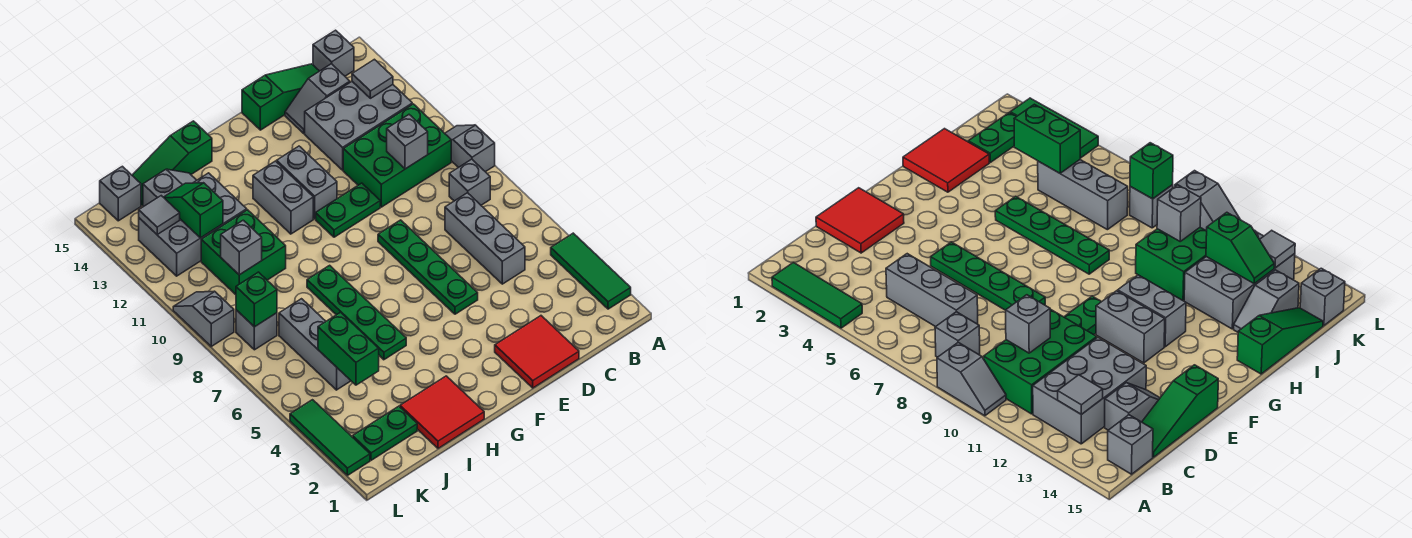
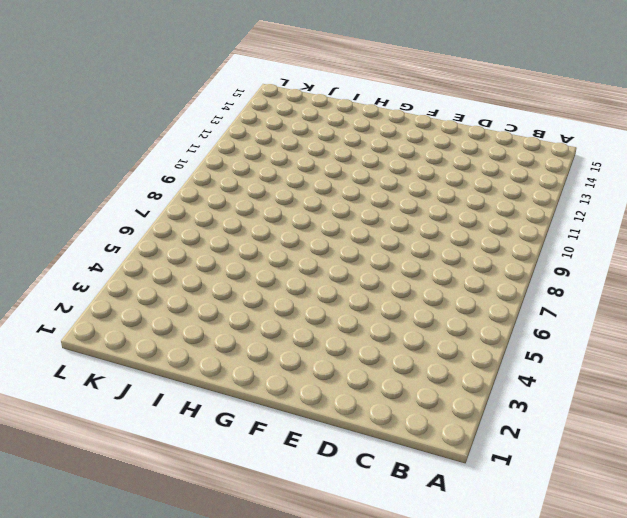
none -> green tile A2:A4 level 1
none -> grey slope A9:A10 level 1 top 9
none -> grey brick B8 level 1
none -> green brick B10:D11 level 1

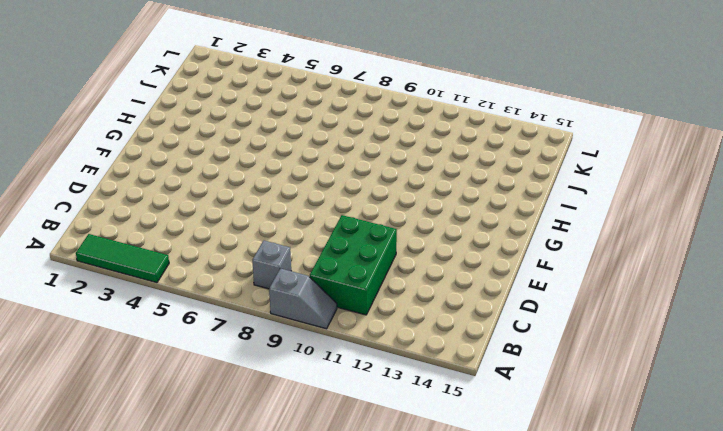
none -> grey brick B12:D13 level 1
none -> grey brick B15 level 1
none -> grey brick C5:C7 level 1
none -> grey slope C14:D14 level 1 top C

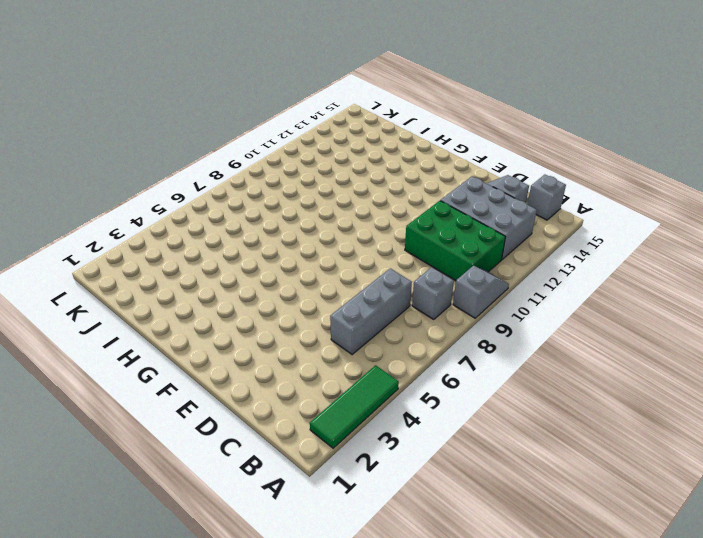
none -> green slope C15:E15 level 1 top E
none -> red tile D1:E2 level 1
none -> green plate E5:E8 level 1
none -> green plate E10:F10 level 1

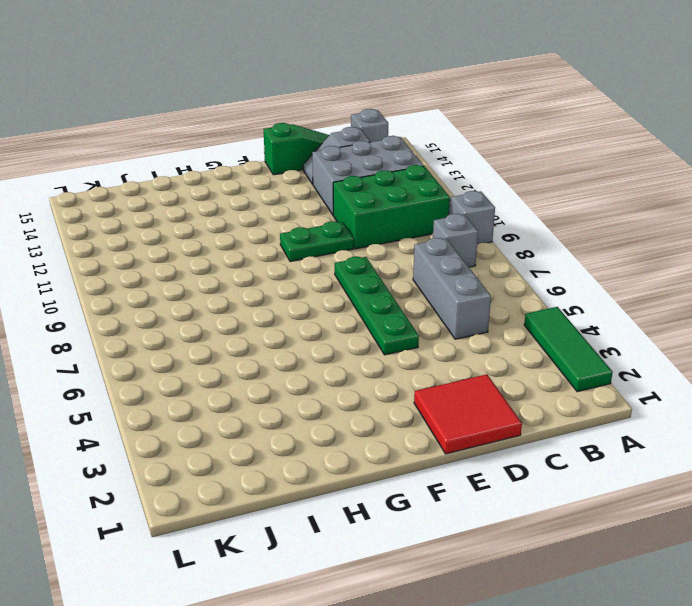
none -> grey brick F11:F12 level 1
none -> grey brick G11:G12 level 1
none -> red tile H1:I2 level 1
none -> green plate H5:H8 level 1

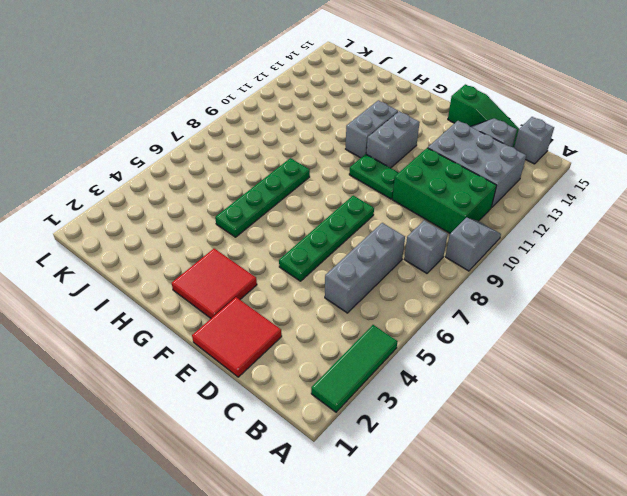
red tile F2:G3 level 1 -> red tile H1:I2 level 1
none -> green slope H15:J15 level 1 top H
none -> green brick I10:J11 level 1
none -> grey brick I12:K13 level 1
none -> grey slope I14:J14 level 1 top J

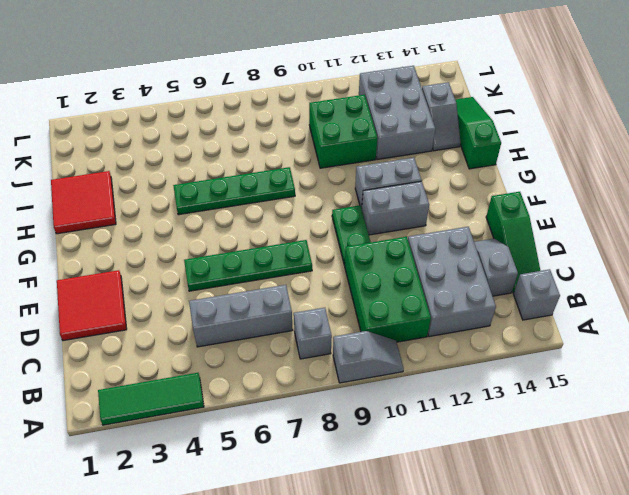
none -> green plate J2:K2 level 1
none -> grey brick J5:J7 level 1
none -> grey brick K8 level 1
none -> grey brick K15 level 1

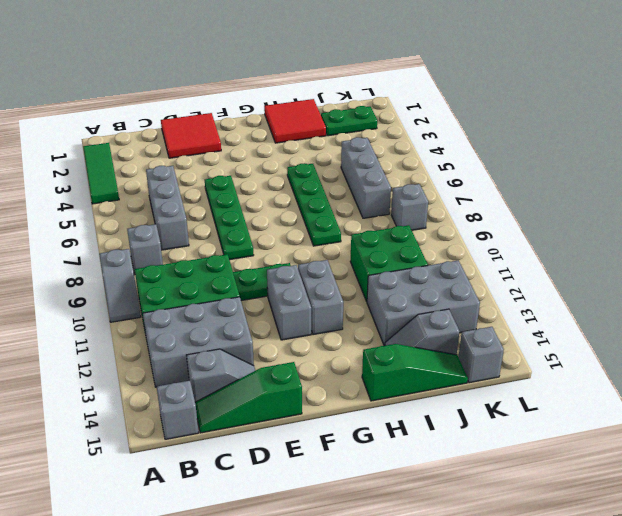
none -> green tile L2:L4 level 1
none -> grey slope L9:L10 level 1 top 9
none -> grey tile B13 level 2
none -> grey brick C10 level 2

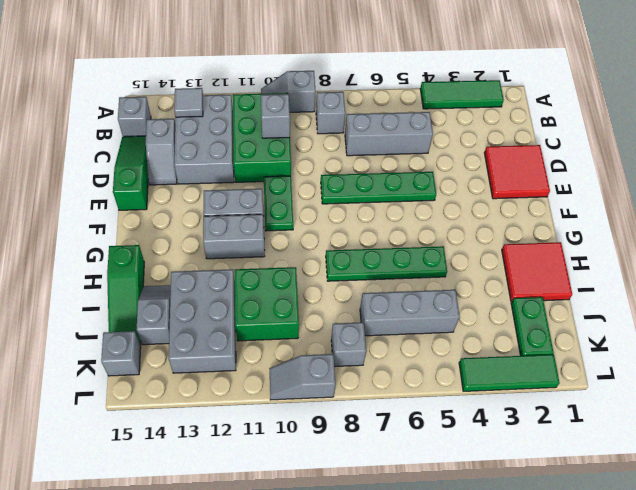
none -> green brick J4:J5 level 2
none -> grey brick J10 level 2
none -> green slope J12:J13 level 2 top 12
none -> green brick K8 level 2

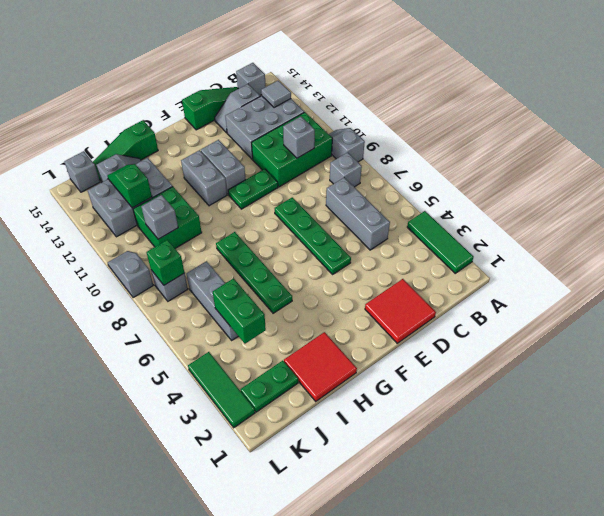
none -> grey tile K13 level 2

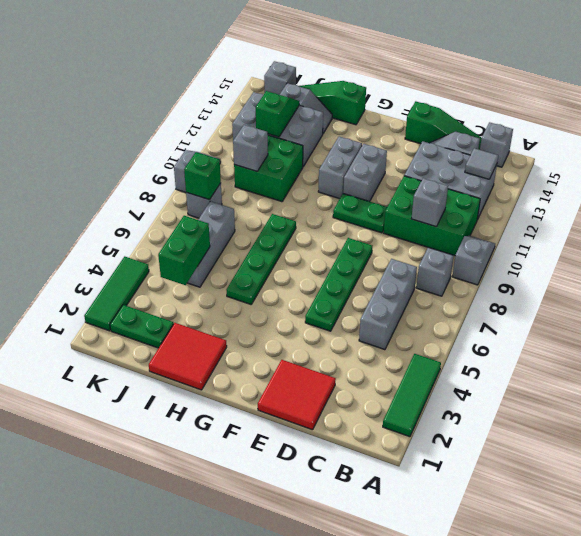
none -> grey tile K13 level 2

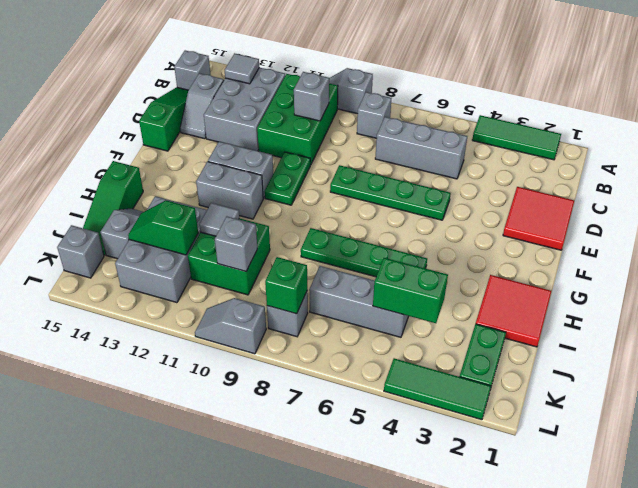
grey tile I11 level 2 -> grey tile K13 level 2

